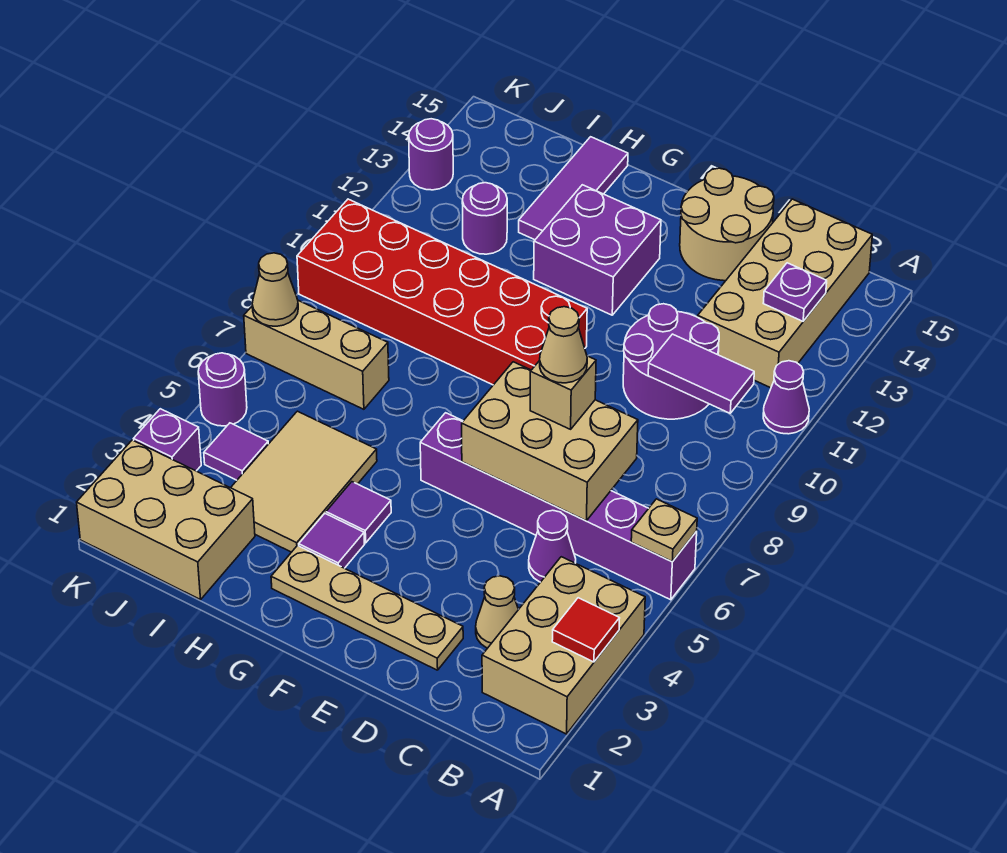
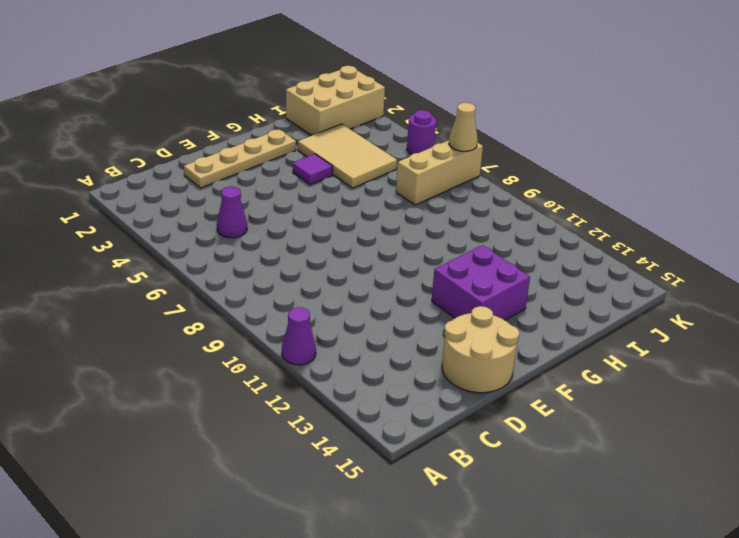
none -> tan brick A2:B4 level 1
none -> purple brick A6:F6 level 1
none -> tan brick B12:C15 level 1
none -> tan cone C3 level 1

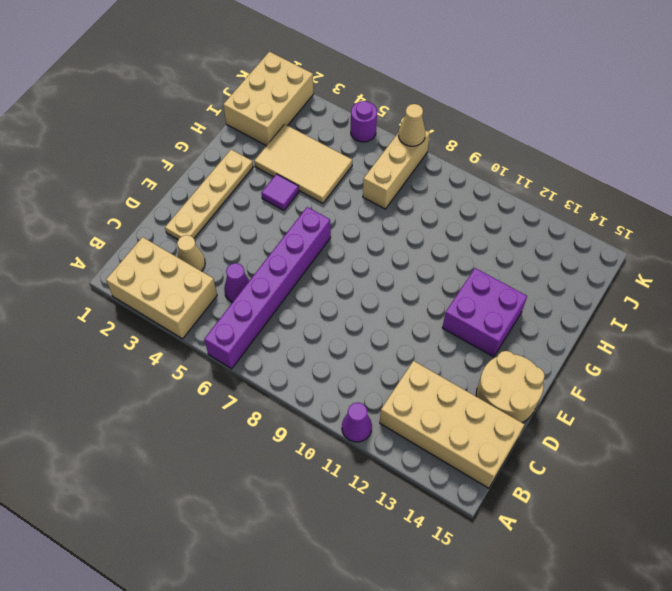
none -> purple round brick C10:D11 level 1
none -> red brick F9:K10 level 1
none -> purple tile G3 level 1
none -> purple tile H13:H15 level 1

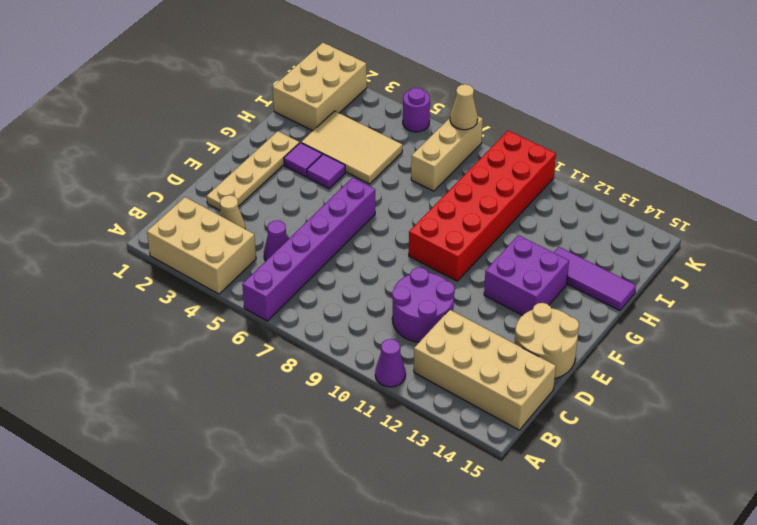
none -> purple round brick I12 level 1
none -> purple tile J4 level 1
none -> purple brick K3 level 1
none -> purple round brick K13 level 1

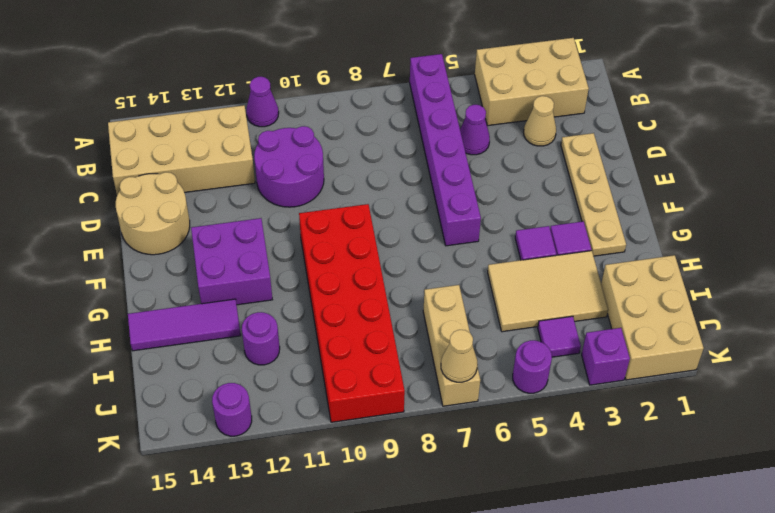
none -> red tile A3 level 2
none -> tan plate A6 level 2
none -> purple tile B10:C10 level 2
none -> purple plate B13 level 2

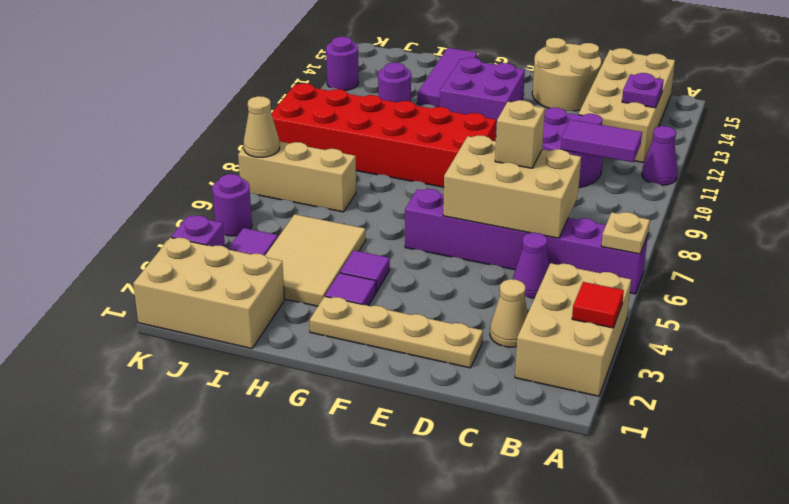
none -> tan cone D7 level 4

